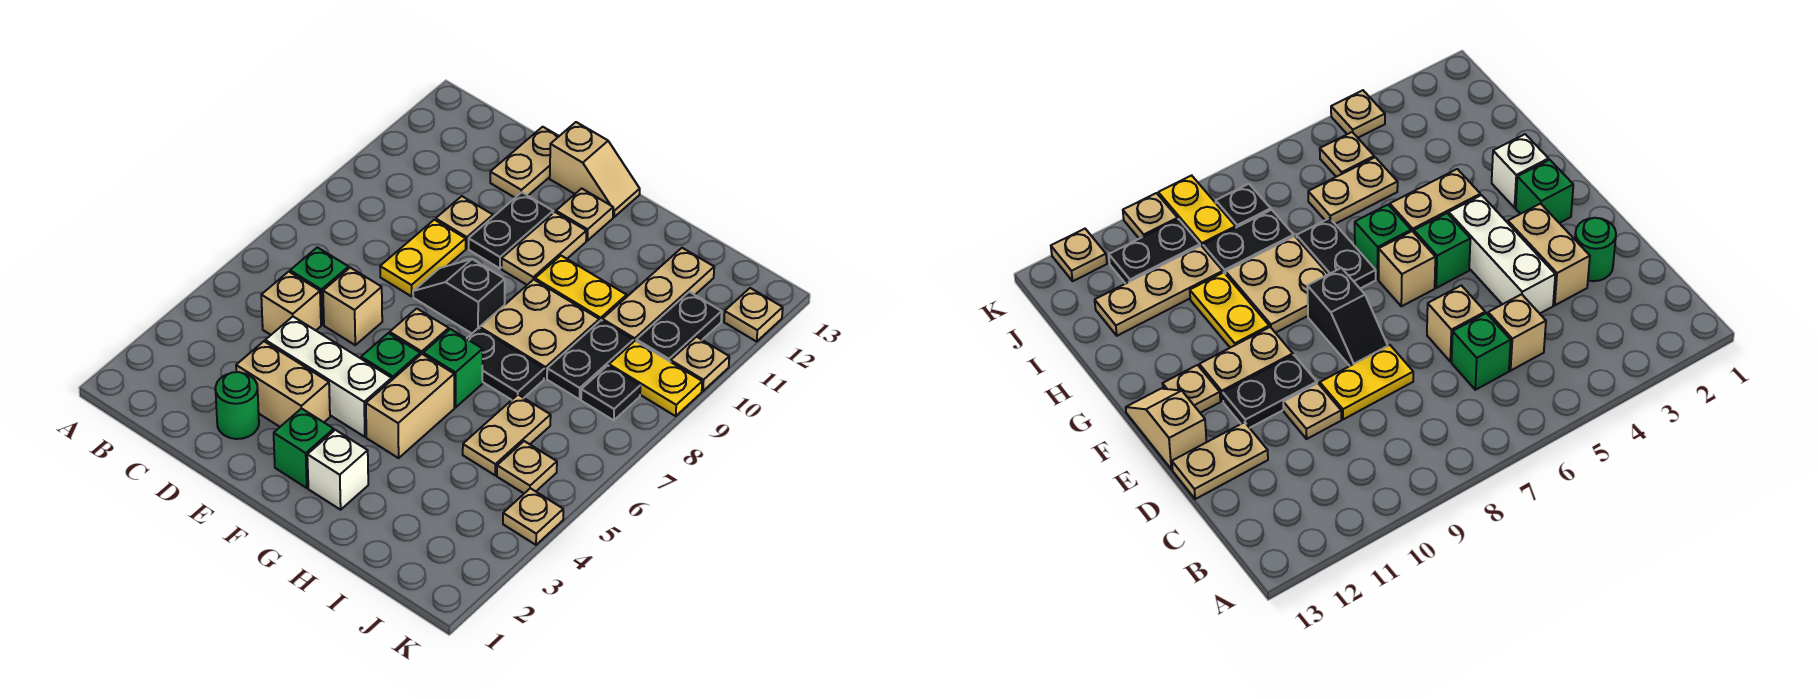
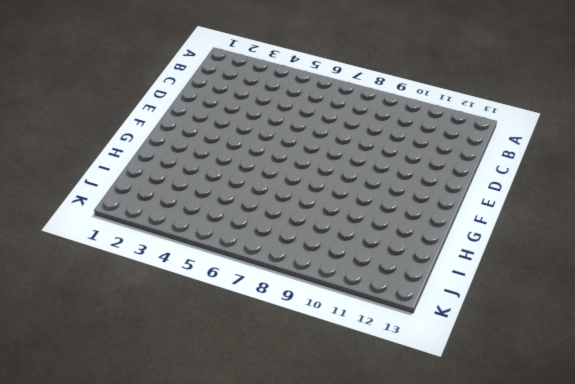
none -> tan brick C5 level 1
none -> green brick C6 level 1
none -> green round brick D2 level 1
none -> tan brick D3:E3 level 1

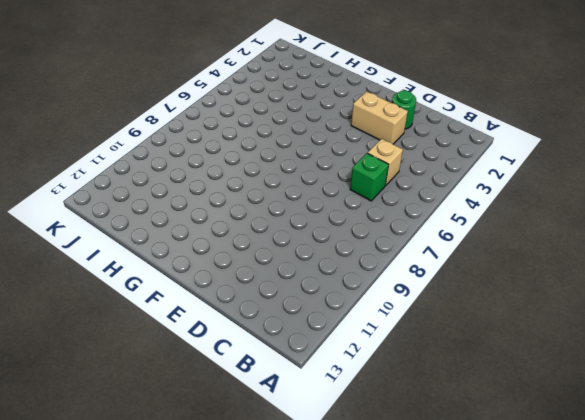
none -> white brick D4:F4 level 1
none -> tan brick D6 level 1
none -> yellow plate D8:D9 level 1
none -> tan plate D10 level 1

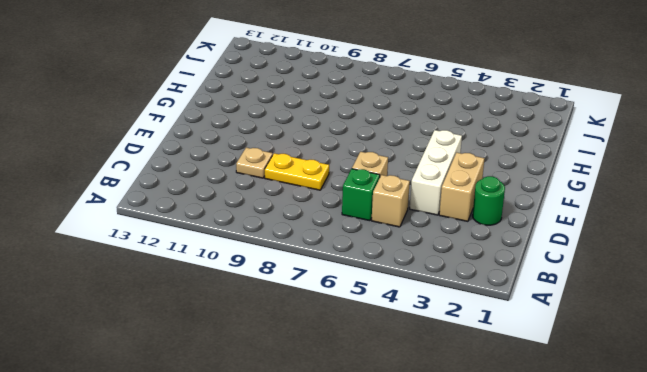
none -> tan plate D12:D13 level 1
none -> black slope E8:F8 level 1 top F
none -> black plate E10:E11 level 1
none -> tan slope E13:F13 level 1 top E

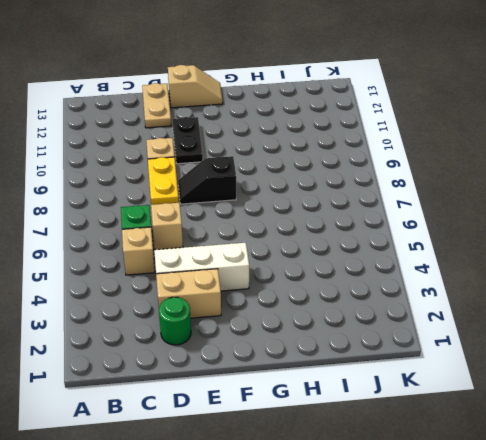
none -> green brick F2 level 1
none -> green brick F5 level 1
none -> tan brick F6 level 1
none -> tan plate F10:F11 level 1

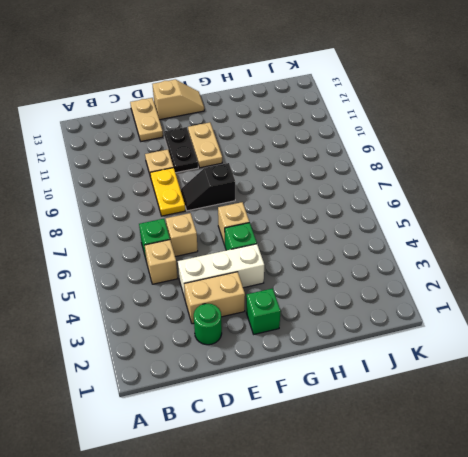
none -> tan plate F12 level 1
none -> white brick G2 level 1
none -> tan brick G4:G5 level 1
none -> green brick G6 level 1

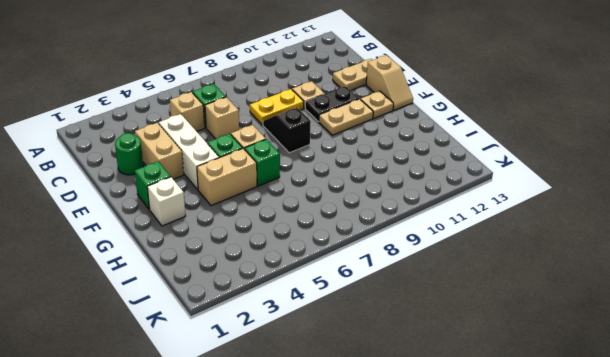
none -> black plate G7:H7 level 1
none -> tan plate G8:H9 level 1
none -> yellow plate G10:H10 level 1
none -> tan plate I5:I6 level 1

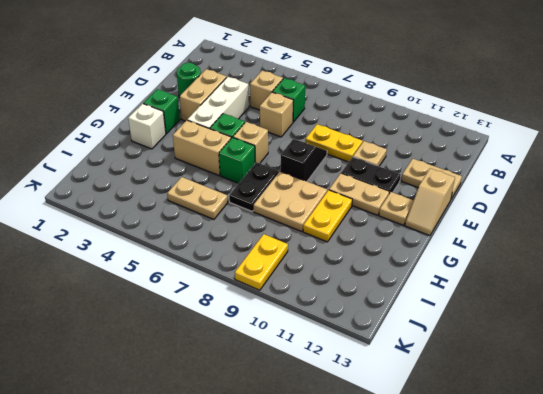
none -> black plate I8:I9 level 1
none -> tan plate I10:I12 level 1
none -> tan plate J5 level 1
none -> black plate J8 level 1

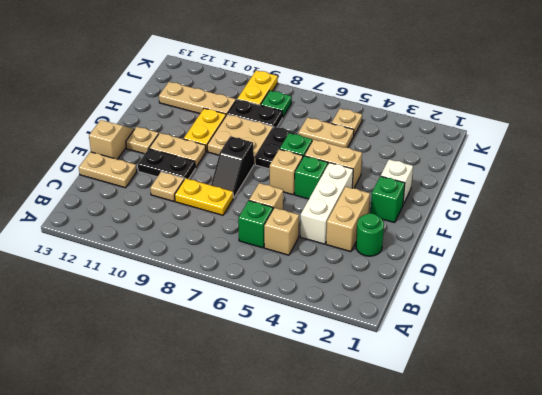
green plate J8 level 1 -> black plate J8 level 1
none -> black plate J10:J11 level 1
none -> tan plate K4 level 1
none -> tan plate K10 level 1
none -> tan plate K12 level 1

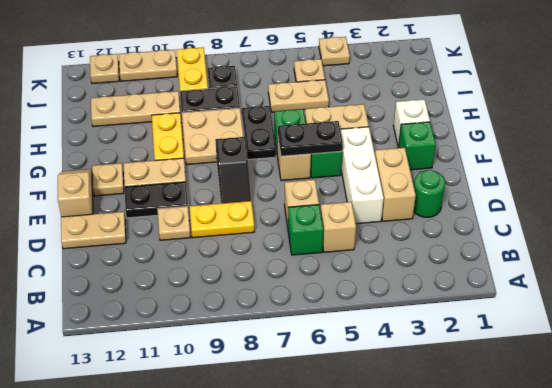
black plate F5:F6 level 2 -> black plate J10:J11 level 1
tan plate K10:K11 level 1 -> tan plate K10 level 1

